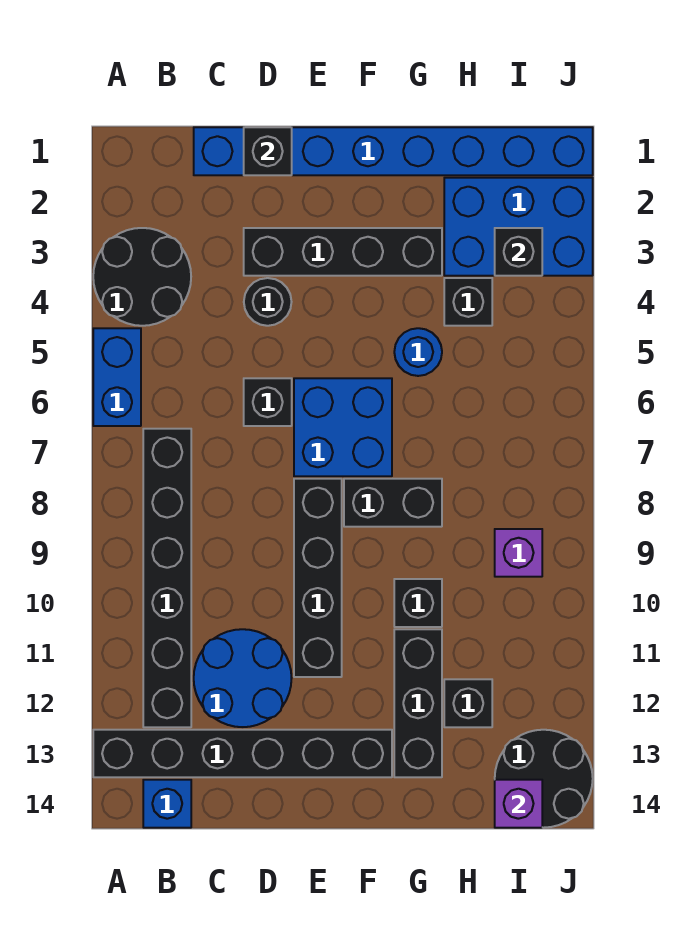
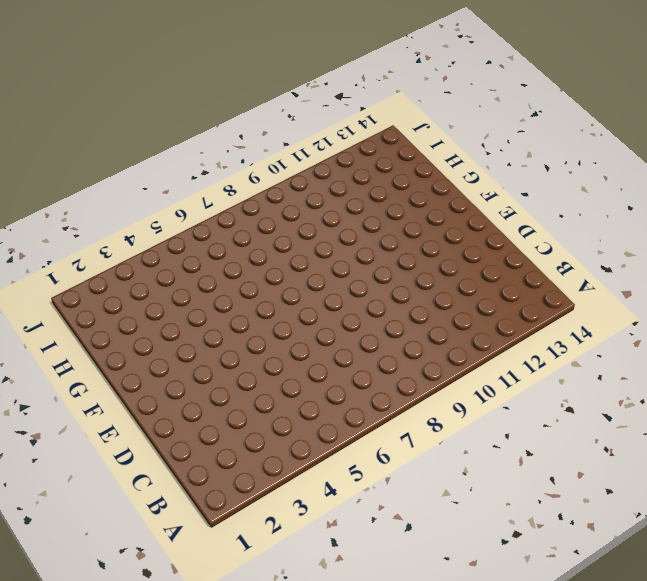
none -> black round brick A3:B4 level 1
none -> blue brick A5:A6 level 1
none -> black brick A13:F13 level 1

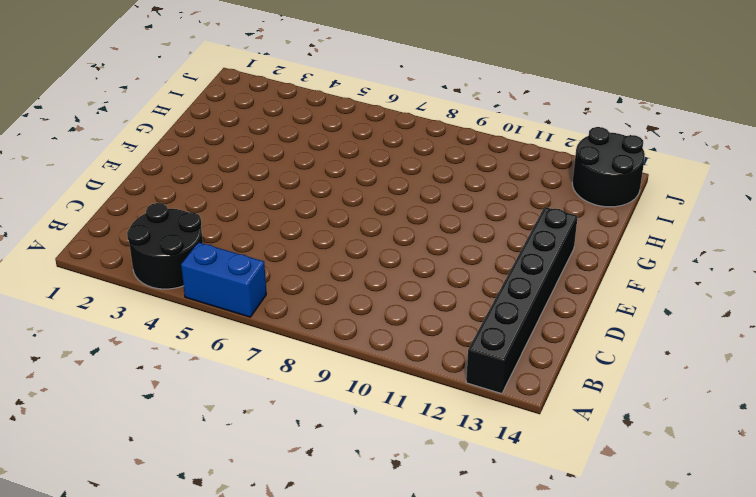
none -> black brick B7:B12 level 1
none -> blue brick B14 level 1
none -> blue brick C1:J1 level 1

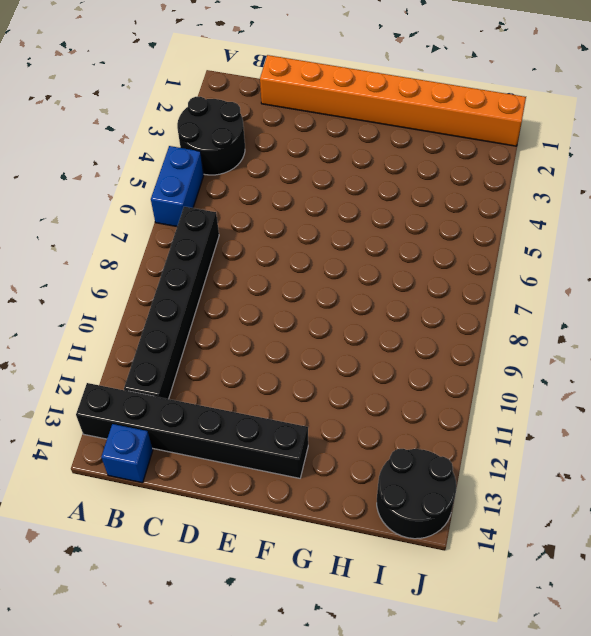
orange brick C1:J1 level 1 -> blue brick C1:J1 level 1
none -> blue round brick C11:D12 level 1
none -> black brick D3:G3 level 1
none -> black round brick D4 level 1

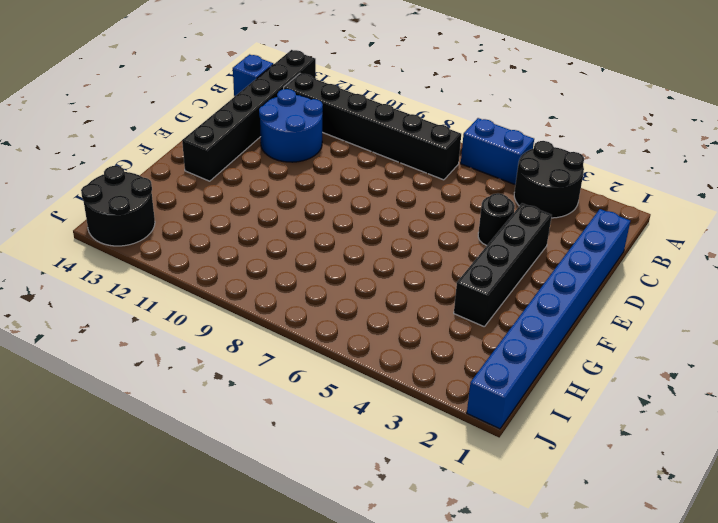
none -> black brick D6 level 1
none -> blue brick E6:F7 level 1
none -> black brick E8:E11 level 1

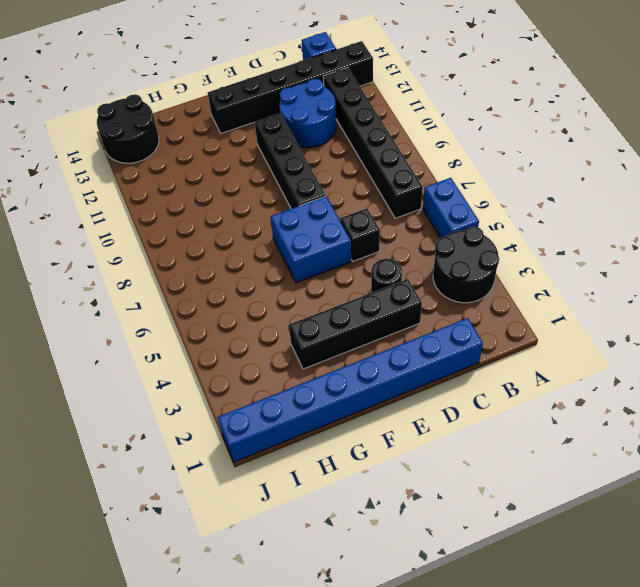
none -> black brick F8:G8 level 1
none -> blue round brick G5 level 1
none -> black brick G10 level 1

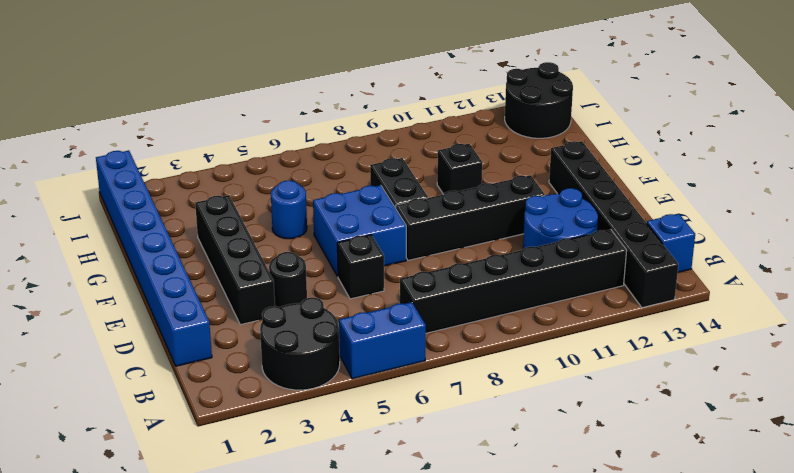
none -> black brick G11:G13 level 1
none -> blue brick H2:J3 level 1
none -> black brick H4 level 1

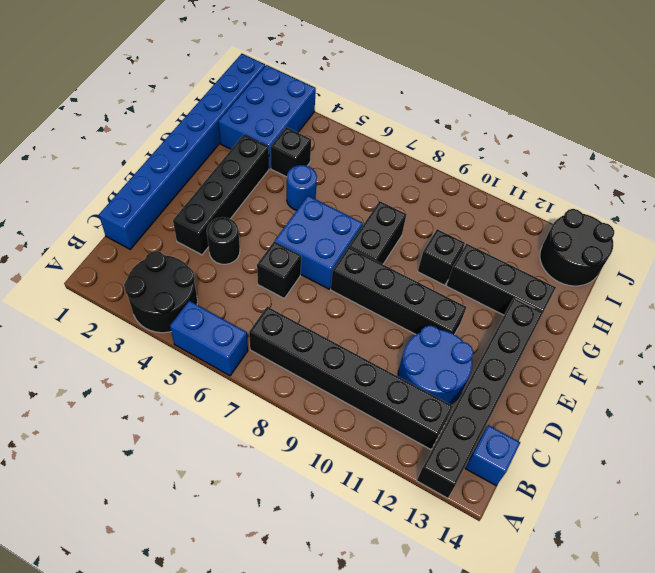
none -> black brick H12 level 1
none -> purple brick I9 level 1
none -> black brick D1 level 2

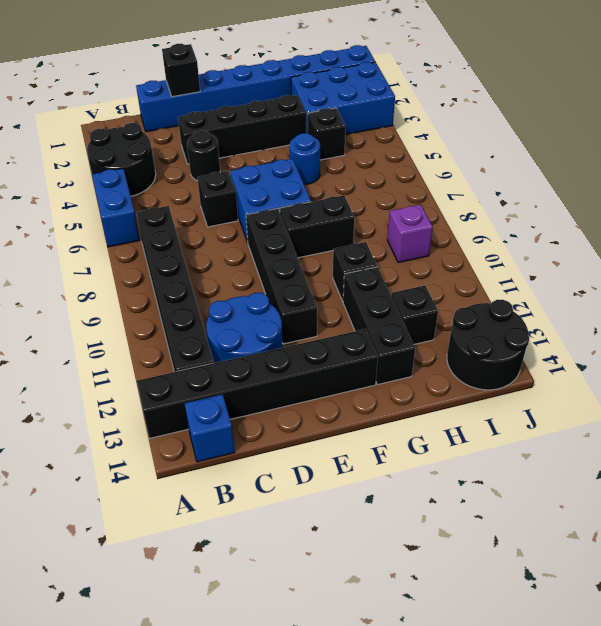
none -> black brick I3 level 2
none -> purple brick I14 level 2

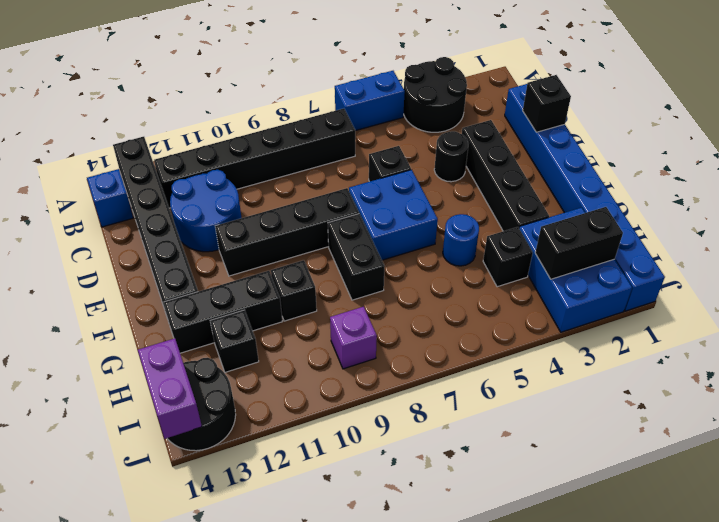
black brick I2:I3 level 2 -> black brick I3 level 2
purple brick I14:J14 level 2 -> purple brick I14 level 2

